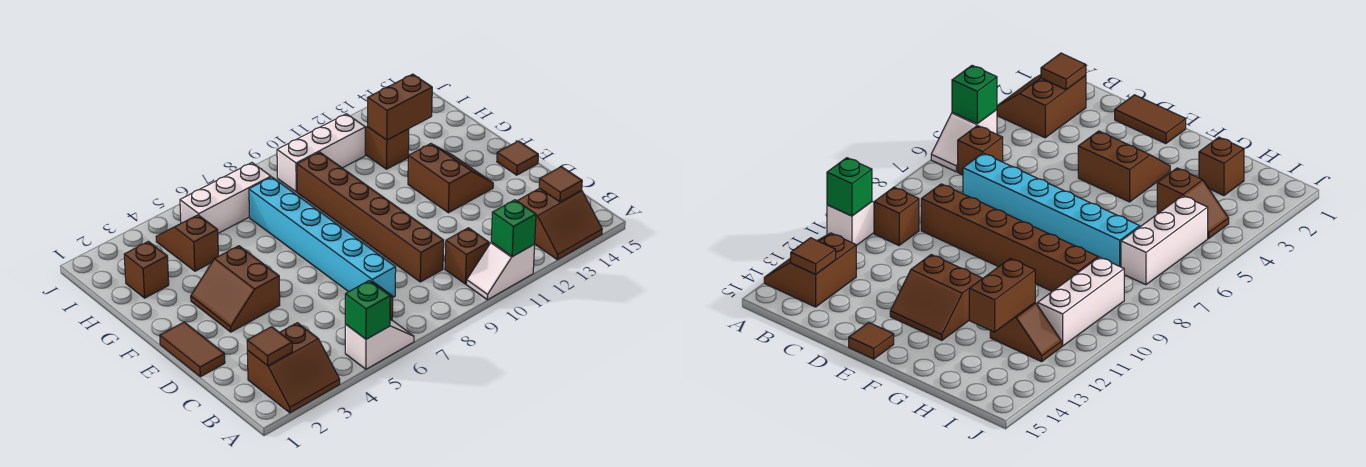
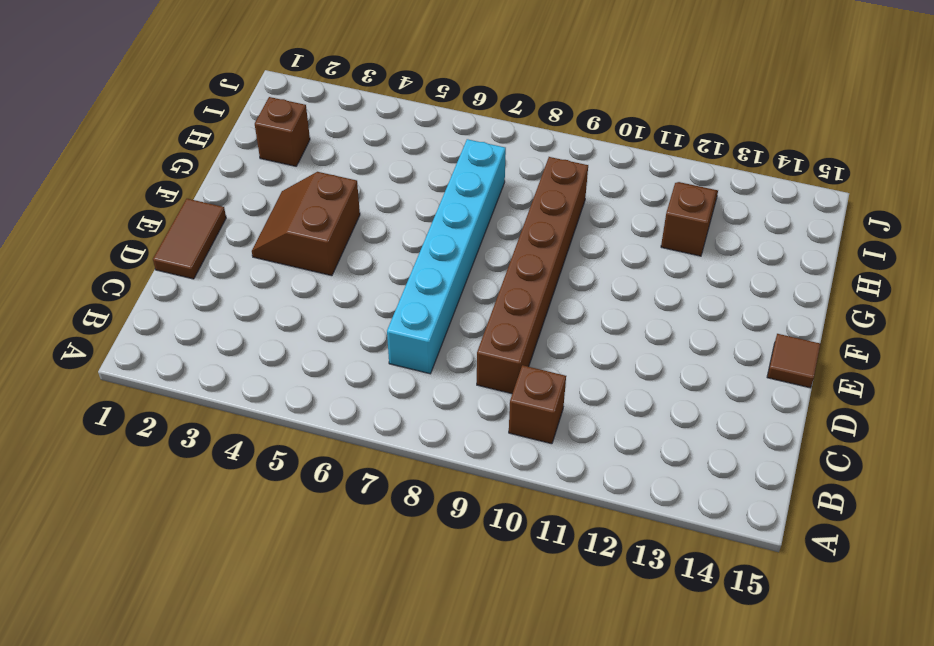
none -> brown slope A2:B3 level 1 top B
none -> white slope A5:A6 level 1 top 5
none -> white slope A10:A11 level 1 top 11

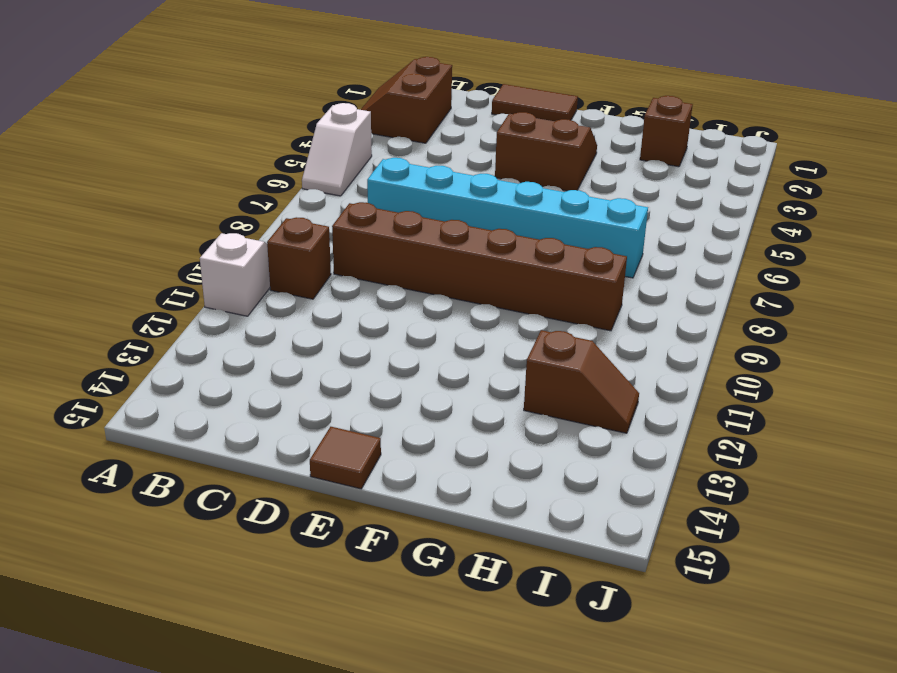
none -> brown slope A13:B14 level 1 top B
none -> brown brick B6 level 1
none -> brown slope E12:F13 level 1 top 12

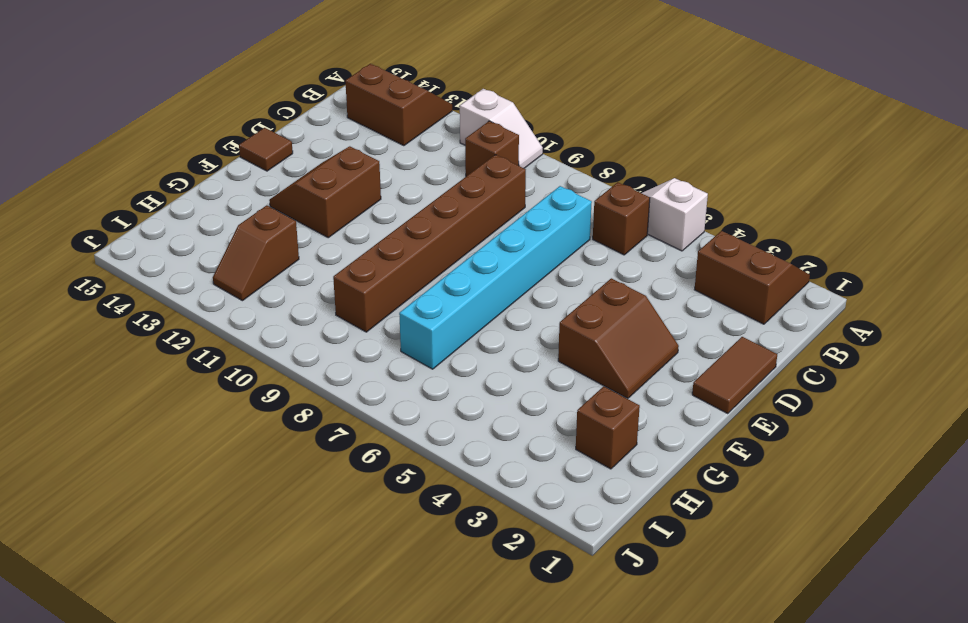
none -> brown slope H4:I4 level 1 top H
none -> white brick I5:I7 level 1
none -> white brick I9:I11 level 1

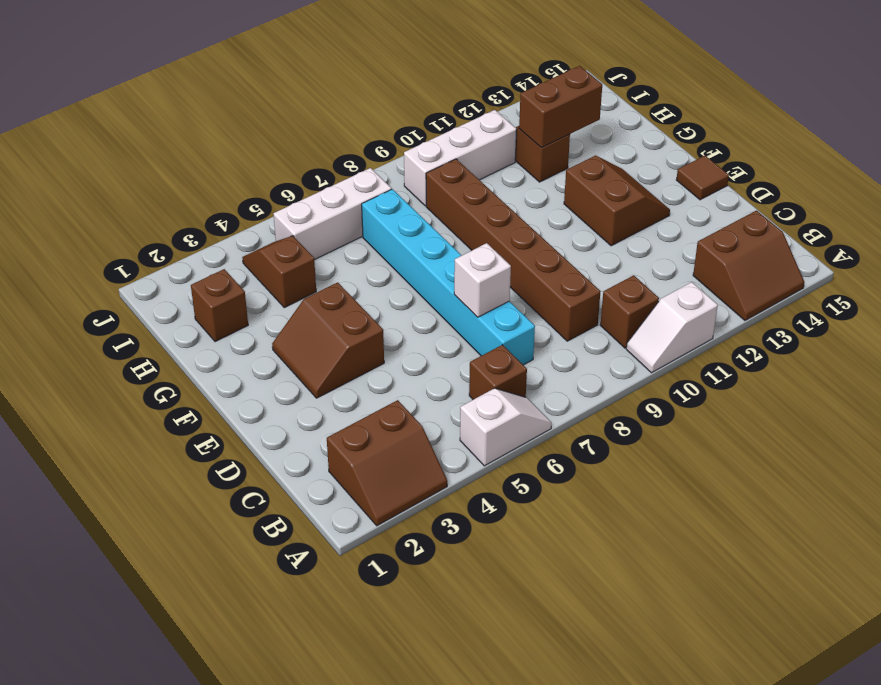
white brick D7 level 2 -> none
none -> brown tile D1:E1 level 1
none -> green brick A5 level 2
none -> green brick A11 level 2

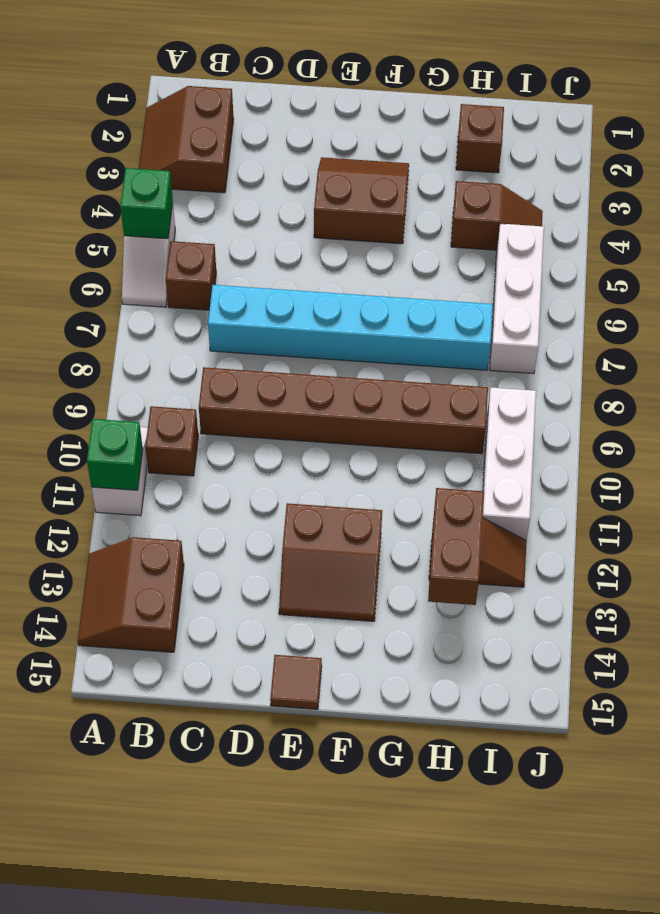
none -> brown tile D1:E1 level 1
none -> brown tile B2 level 2
none -> brown tile B14 level 2

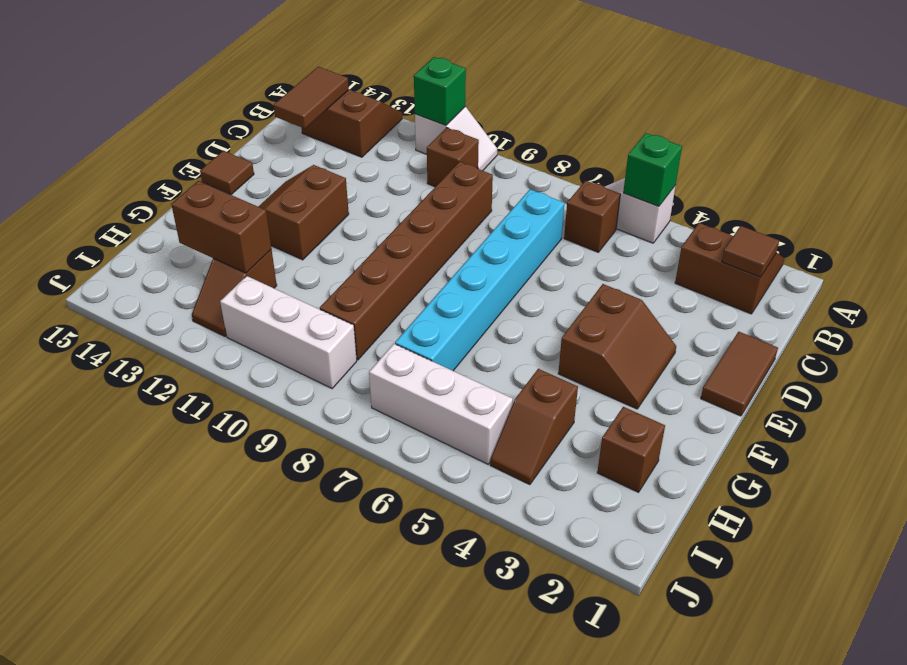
brown tile B14:C14 level 2 -> brown tile B14 level 2

